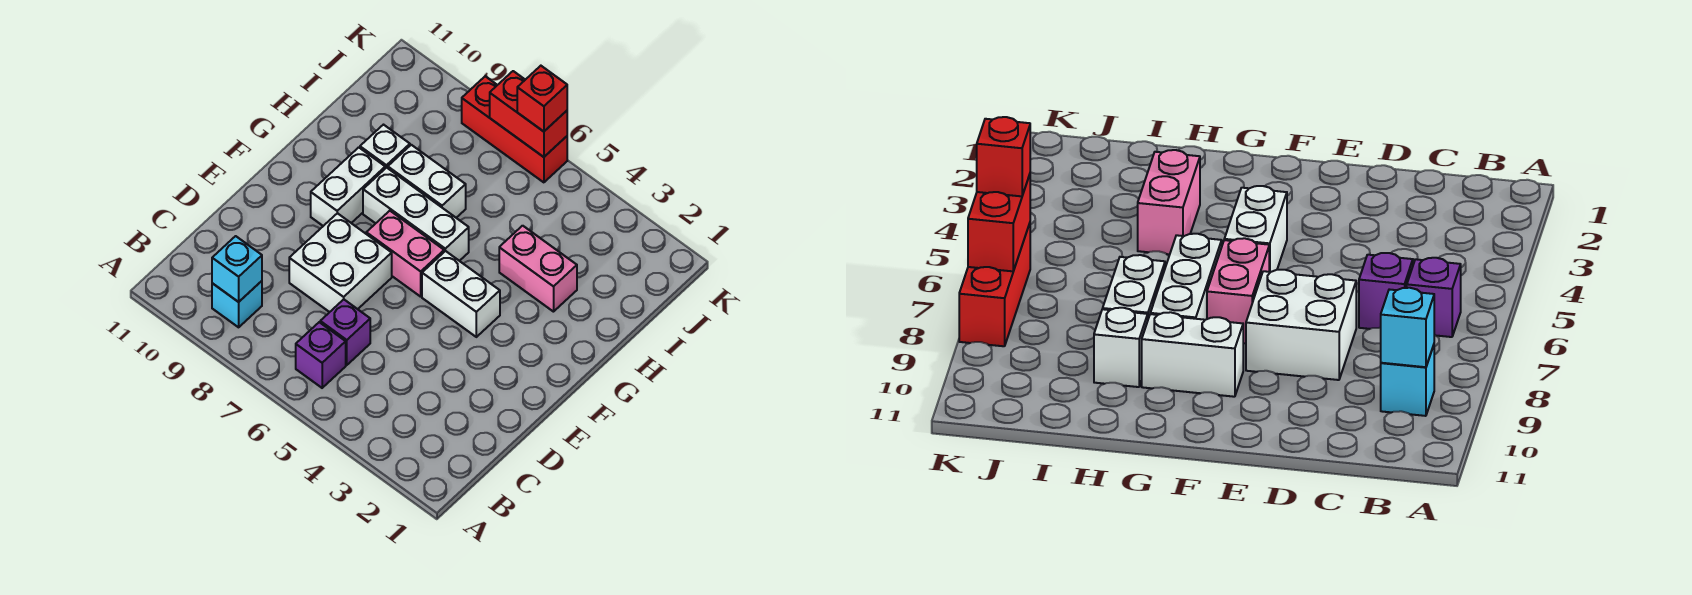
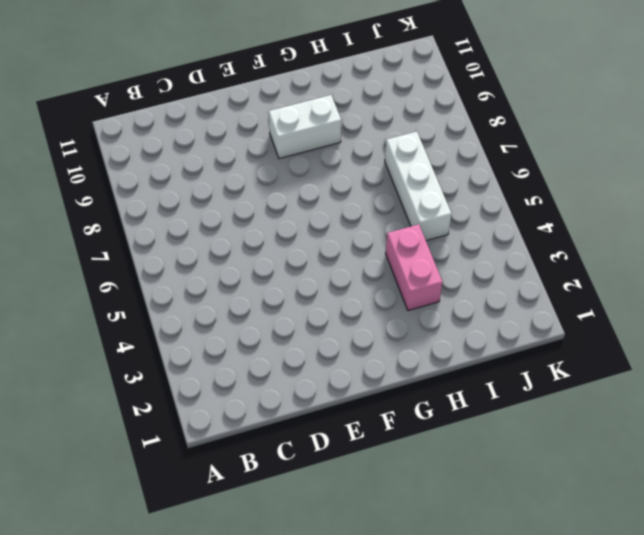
white brick I5:I7 level 1 -> white brick G6:G8 level 1
none -> purple brick B6 level 1
none -> cyan brick B9 level 1
none -> purple brick C6 level 1

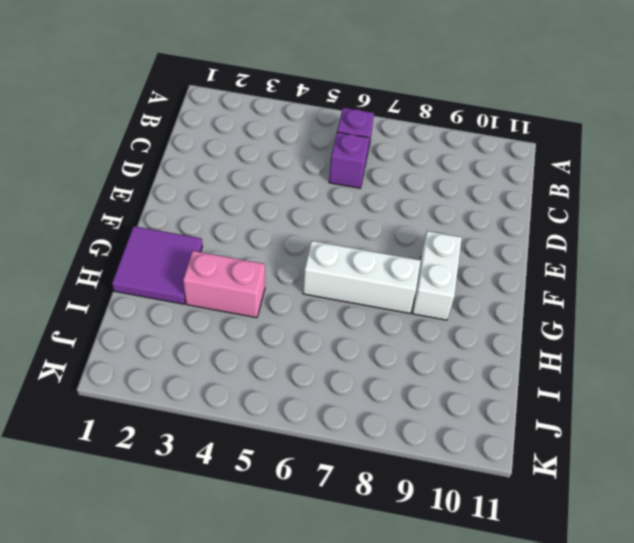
purple tile G1:H2 level 1 -> none
none -> cyan brick B9 level 1
none -> white brick D7:E8 level 1
none -> white brick F4:F5 level 1

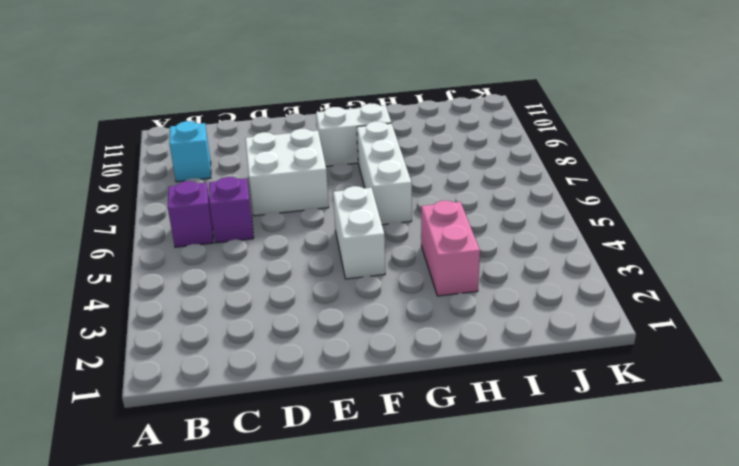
none -> pink brick F6:F7 level 1
none -> white brick H7:H8 level 1
none -> white brick H9 level 1

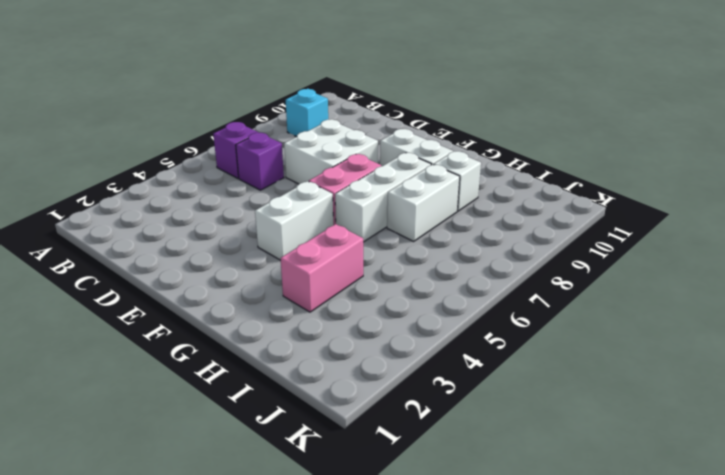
none -> red brick K6:K8 level 1
none -> cyan brick B9 level 2
none -> red brick K6:K7 level 2

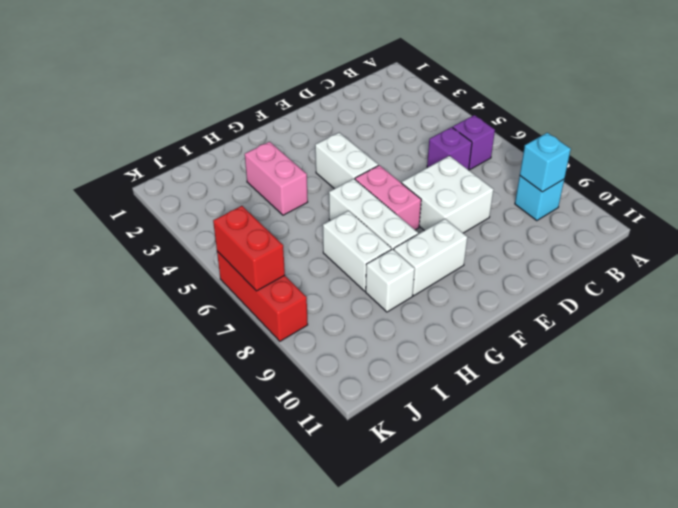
none -> red brick K6 level 3

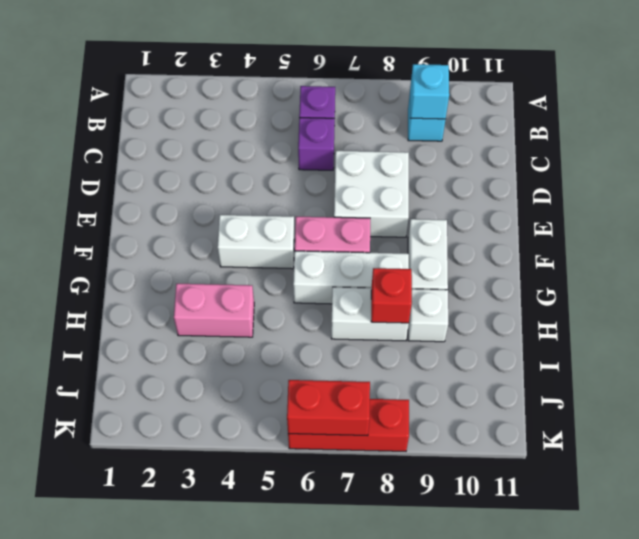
red brick H8 level 2 -> red brick K6 level 3

